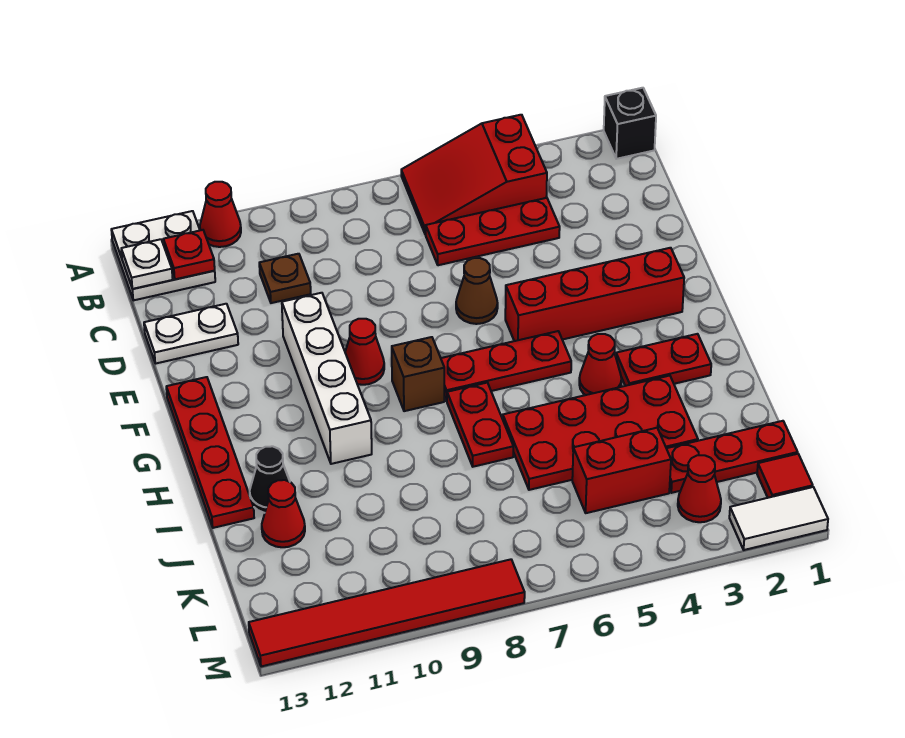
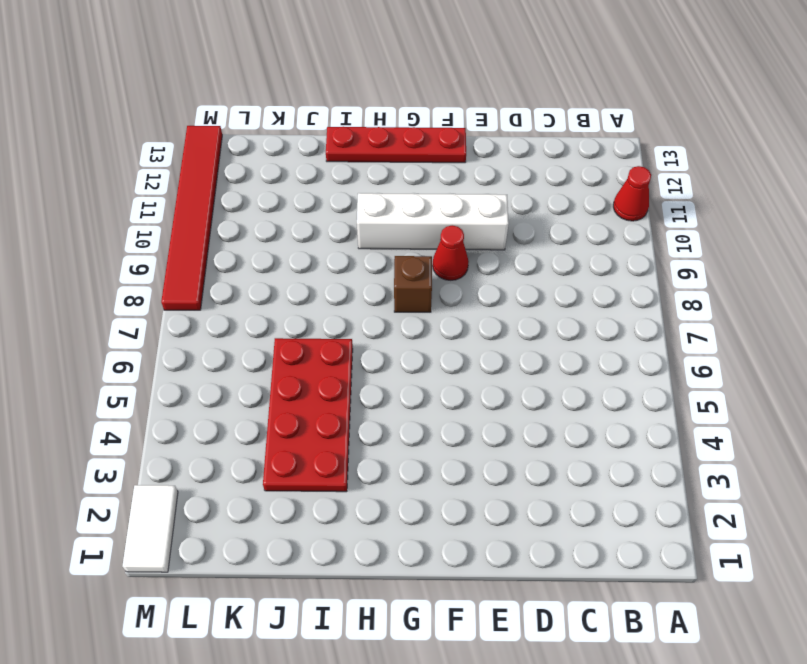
none -> black brick A1 level 1
none -> red slope A4:B6 level 1 top 4
none -> white plate A12:B13 level 1

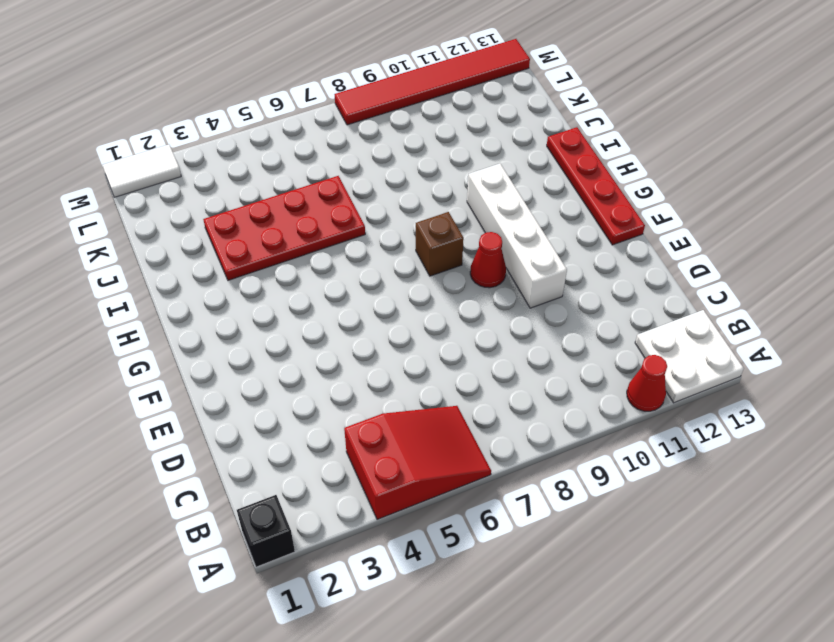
none -> red plate C4:C6 level 1
none -> brown plate C10 level 1
none -> white plate D12:D13 level 1

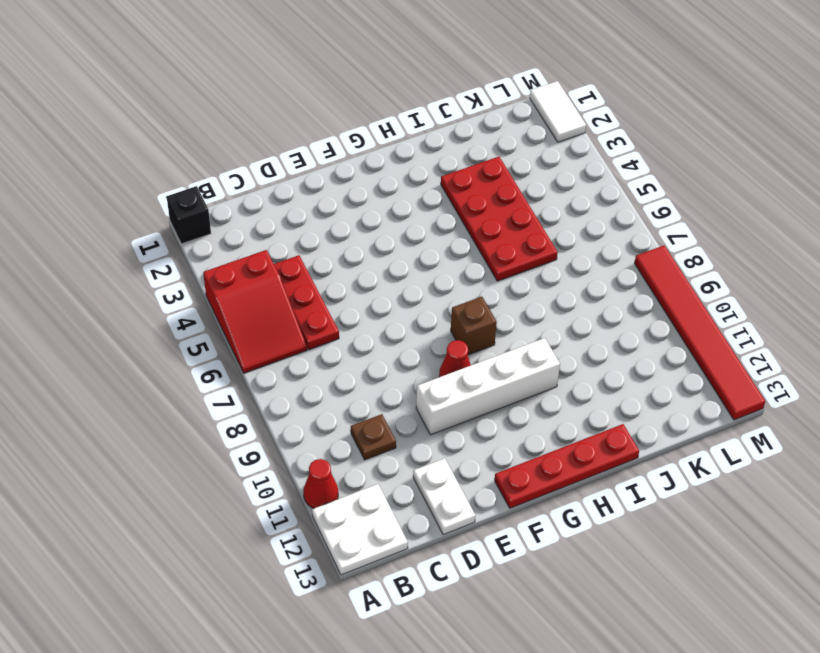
none -> brown cone E6 level 1
none -> red brick F2:F5 level 1
none -> red plate G5:G7 level 1

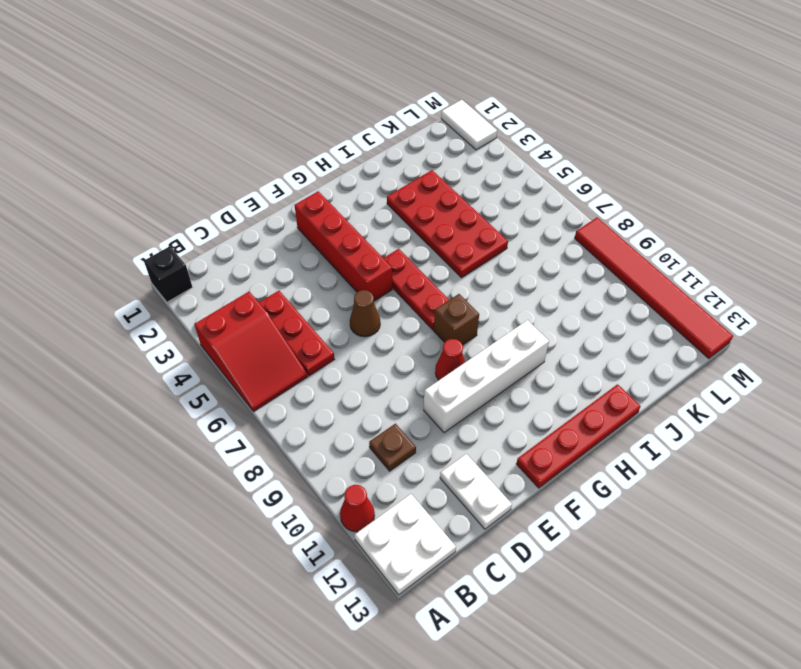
none -> red plate H2:H3 level 1
none -> red cone H4 level 1
none -> red plate H7:I7 level 1

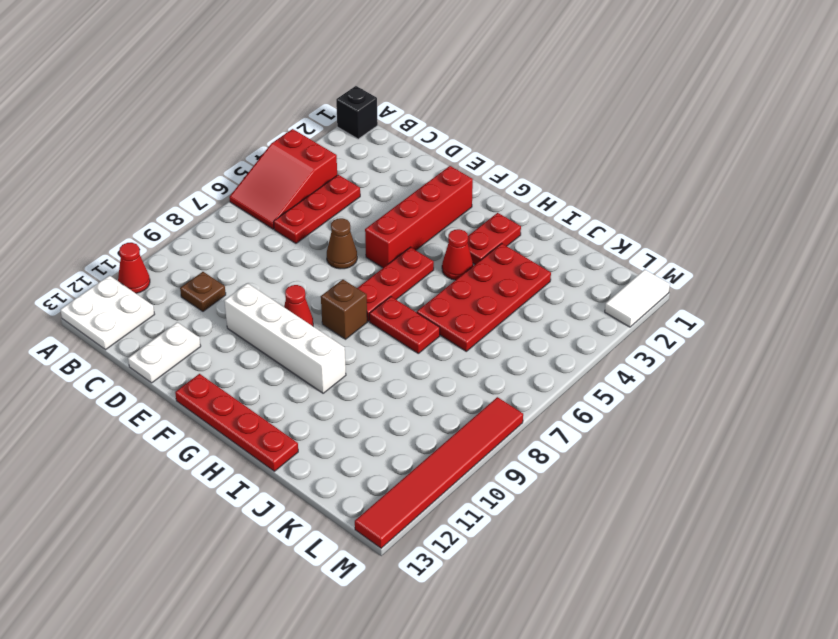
none -> black cone I12 level 1
none -> red cone J12 level 1
none -> red plate K1:K3 level 1

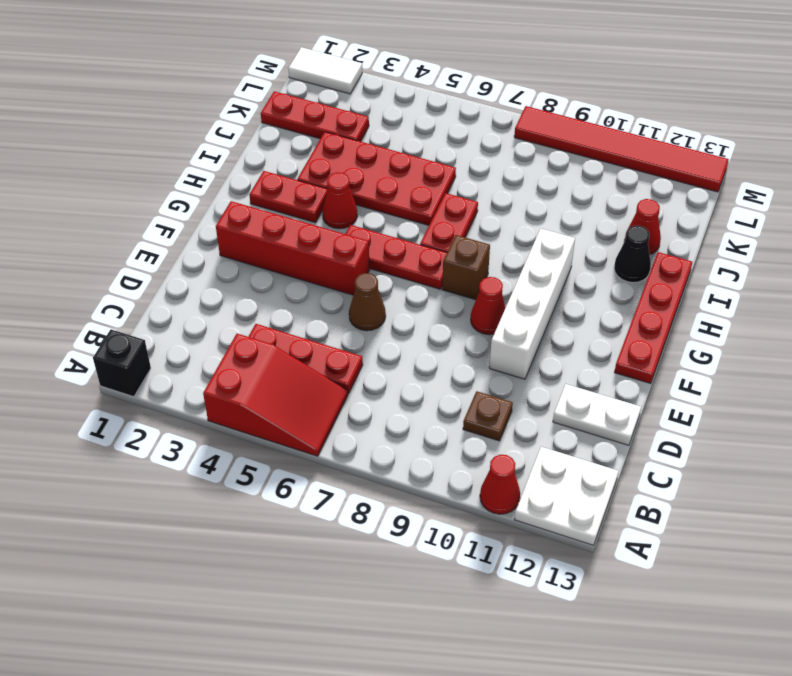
none -> red brick K4:K5 level 1
none -> red tile L1 level 1
none -> red cone L3 level 1

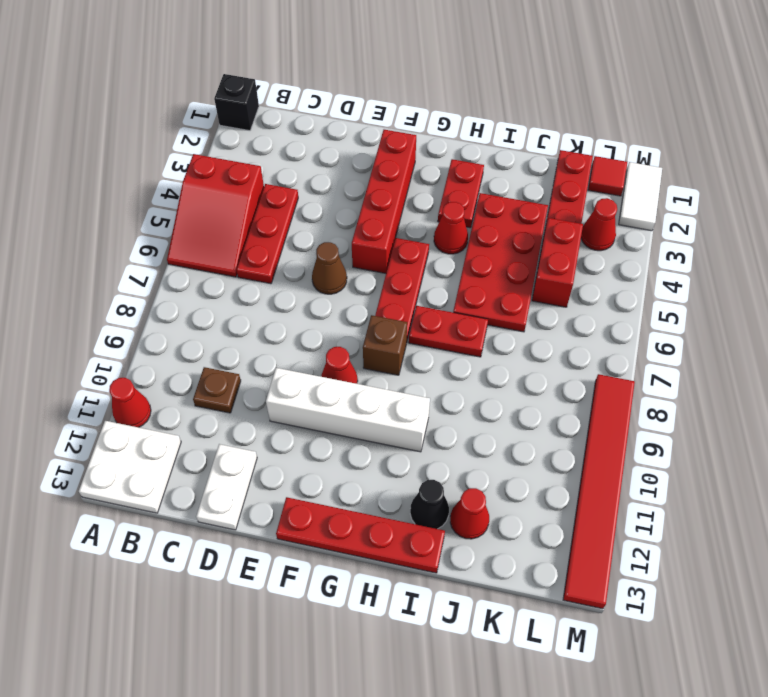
none -> red plate B12 level 2
none -> white plate B13 level 2

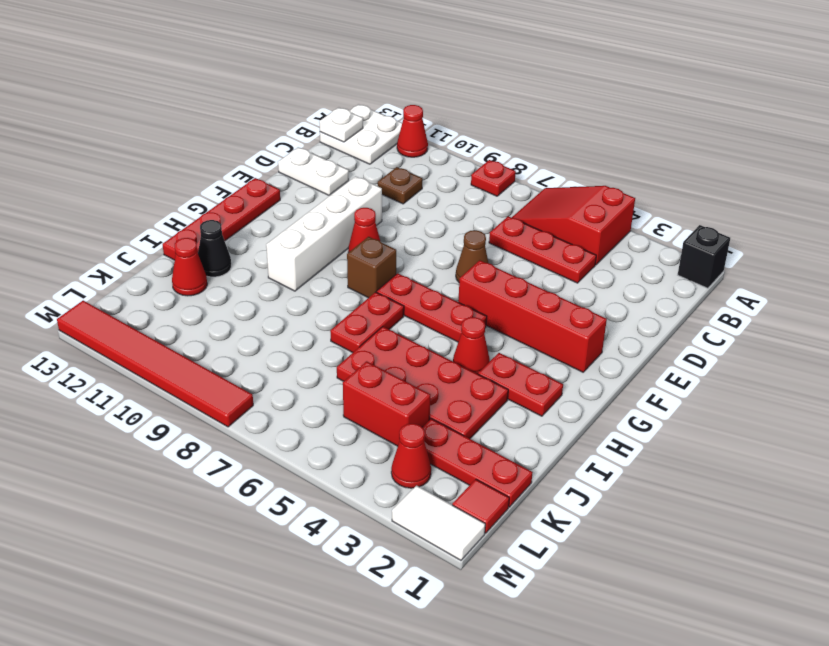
red plate A8 level 1 -> red plate B12 level 2

